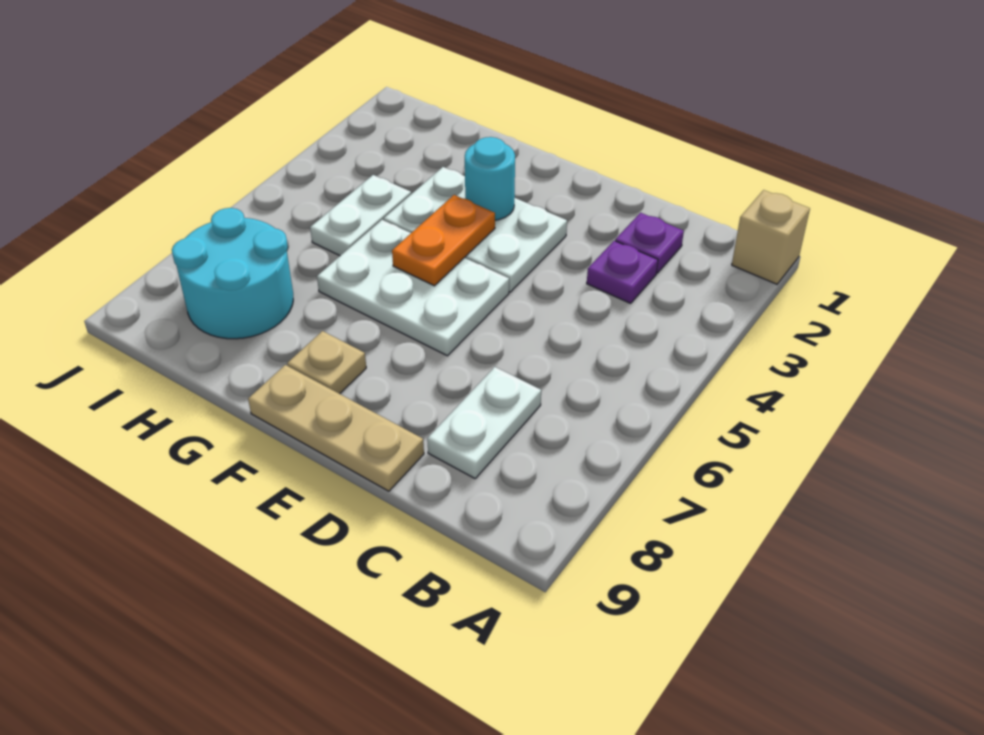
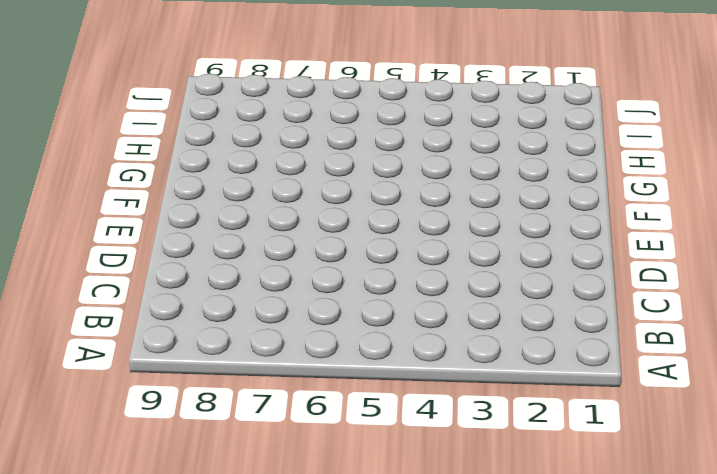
none -> tan brick A1 level 1
none -> purple plate C2 level 1
none -> purple plate C3 level 1

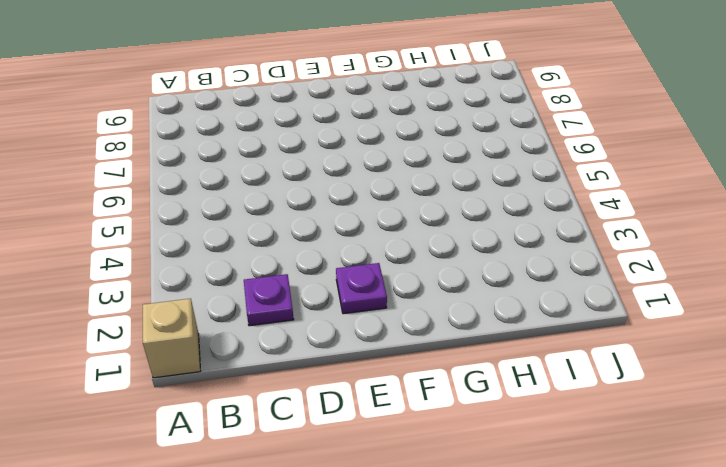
purple plate E2 level 1 -> purple plate C3 level 1
none -> white plate C7:C8 level 1
none -> tan plate D9:F9 level 1
none -> white plate E3:G4 level 1

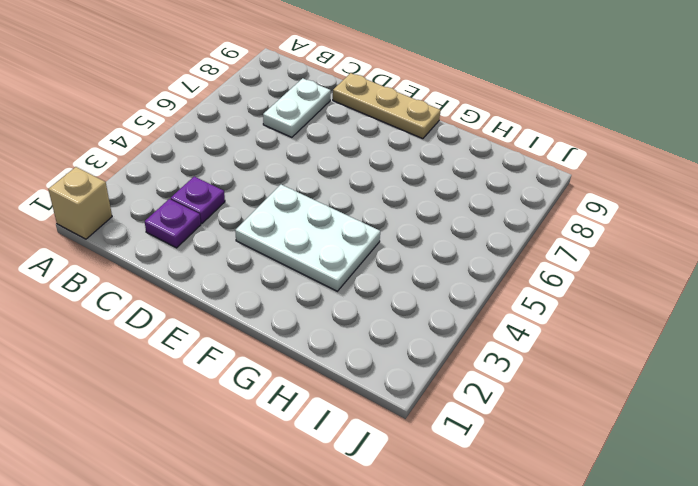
none -> white plate E5:G6 level 1
none -> tan plate F8 level 1
none -> white plate H4:H5 level 1

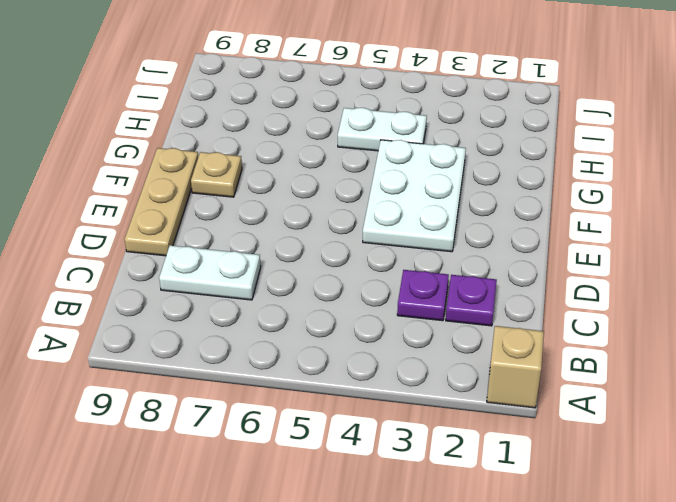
none -> white plate E5:G6 level 1
none -> cyan round brick H7:I8 level 1
none -> cyan round brick F3 level 2

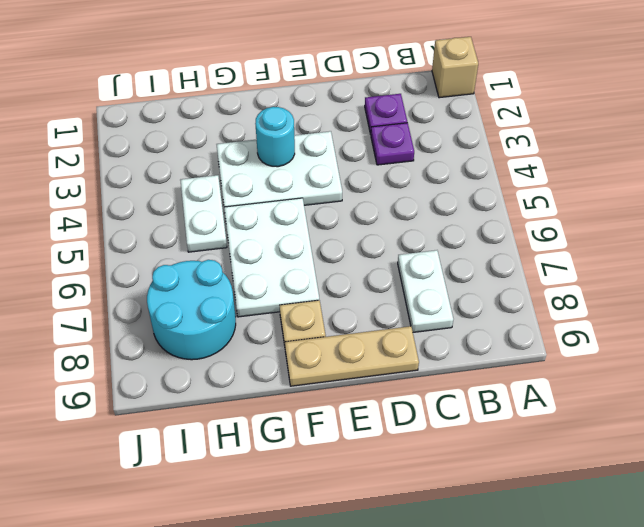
white plate F5:G7 level 1 -> white plate E5:G6 level 1
none -> orange plate F4:F5 level 2

